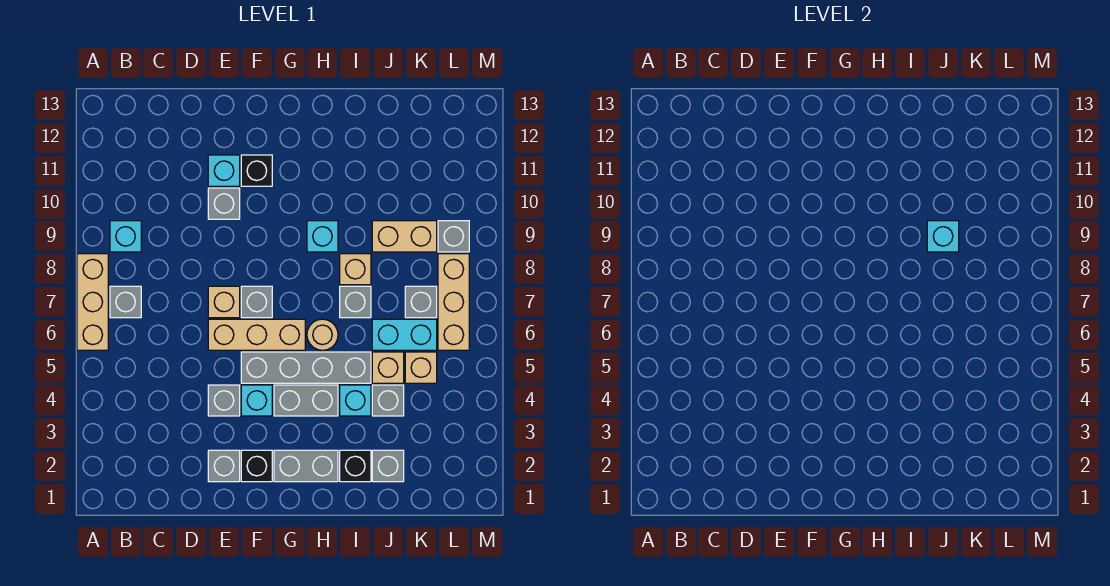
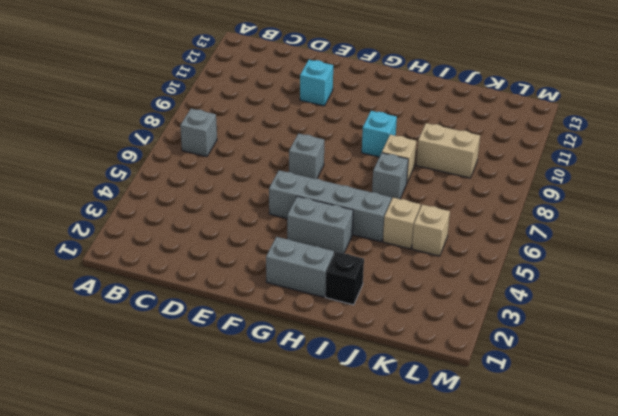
none -> tan brick A6:A8 level 1
none -> cyan brick B9 level 1
none -> grey brick E2 level 1
none -> grey brick E4 level 1

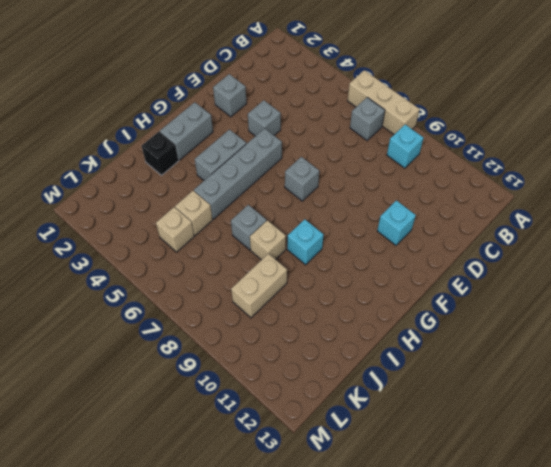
none -> tan brick E6:G6 level 1
none -> tan brick E7 level 1
none -> grey brick E10 level 1
none -> black brick F2 level 1

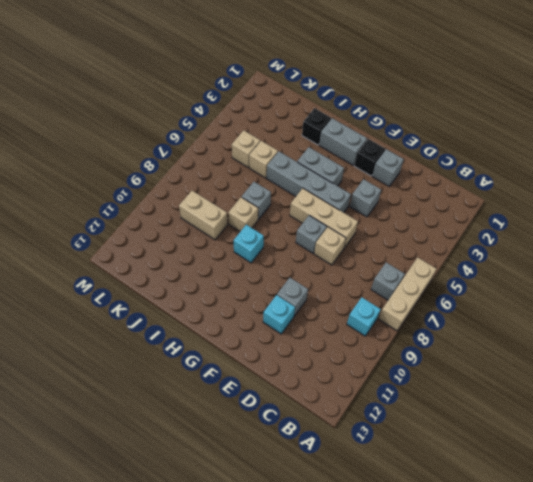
none -> cyan brick F4 level 1
none -> black brick F11 level 1
none -> tan round brick H6 level 1
none -> cyan brick I4 level 1

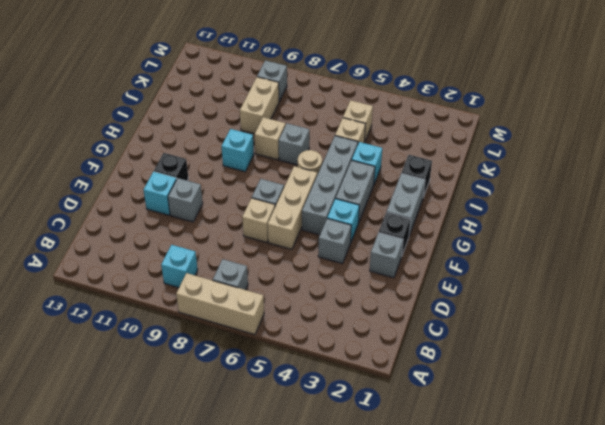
none -> grey brick J2 level 1
none -> grey brick J4 level 1
none -> cyan brick J6:K6 level 1
none -> grey brick K7 level 1

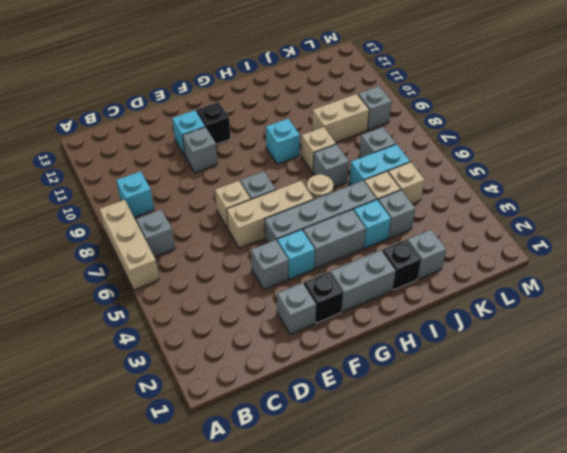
none -> tan brick L6:L8 level 1
none -> cyan brick J9 level 2

